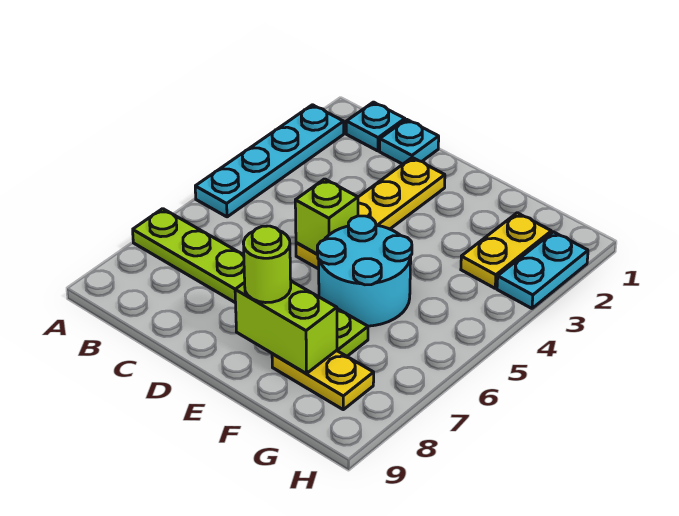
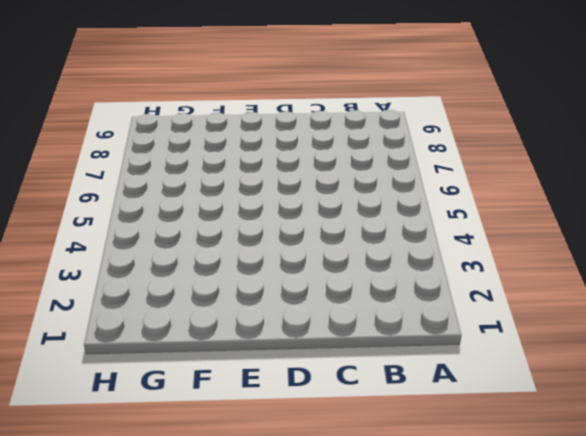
none -> cyan plate A2:A5 level 1
none -> lime plate A7:F7 level 1
none -> cyan plate B1 level 1

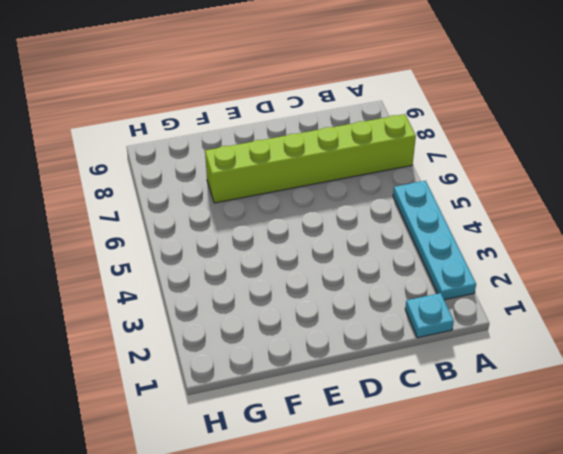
lime brick A7:F7 level 1 -> lime plate A7:F7 level 1
none -> cyan plate C1 level 1
none -> yellow plate D2:D5 level 1
none -> cyan round brick E5:F6 level 1

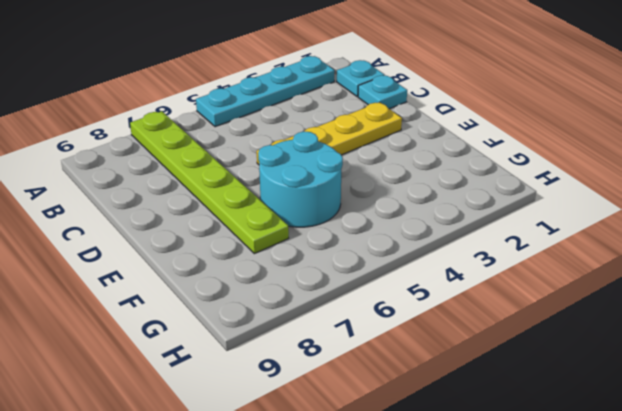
none -> yellow plate F8:G8 level 1
none -> yellow plate G2:G3 level 1
none -> cyan plate H2:H3 level 1

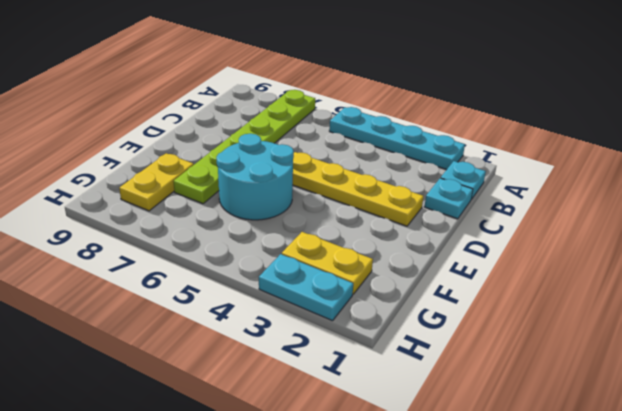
none -> lime brick D5 level 2
none -> lime brick E8:F8 level 2
none -> lime round brick E8 level 3

